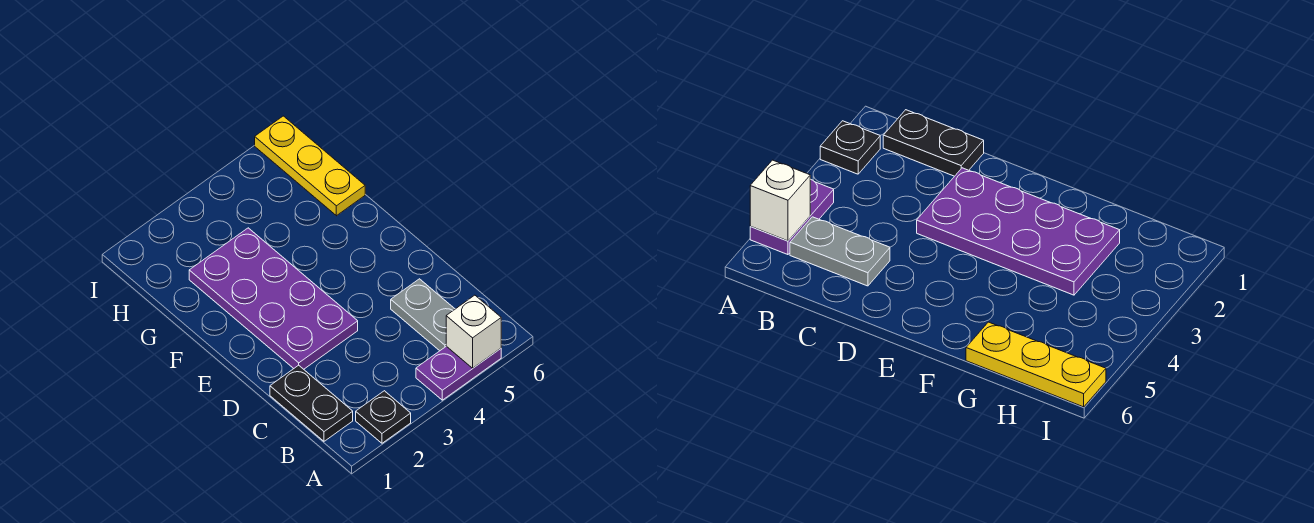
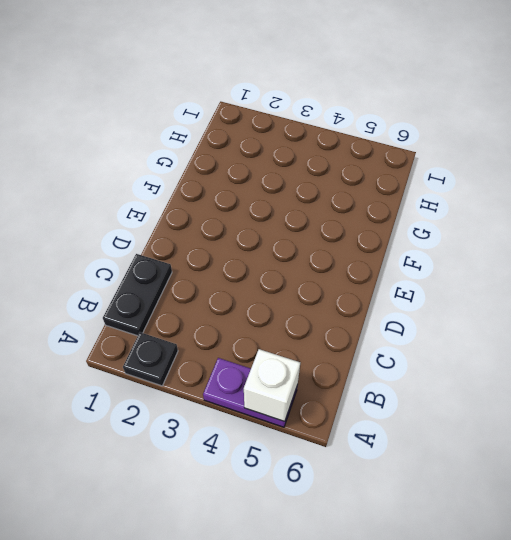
none -> grey plate B5:C5 level 1
none -> purple plate D2:G3 level 1

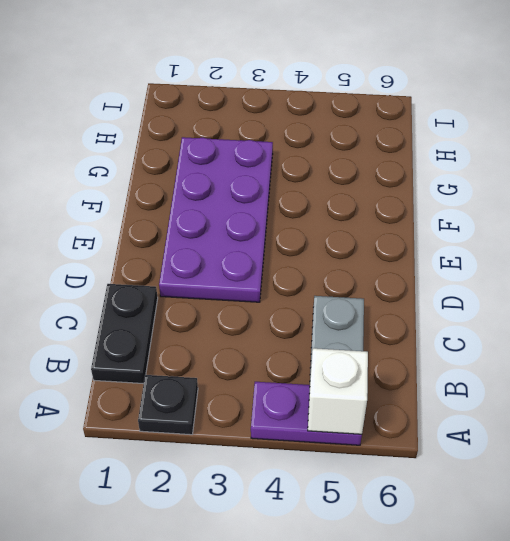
none -> yellow plate G6:I6 level 1

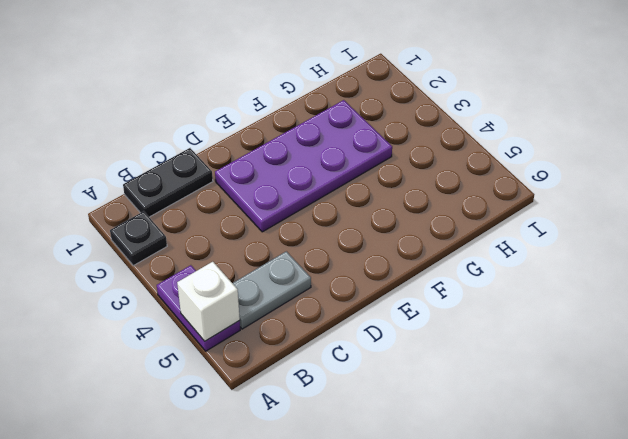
none -> yellow plate G6:I6 level 1

